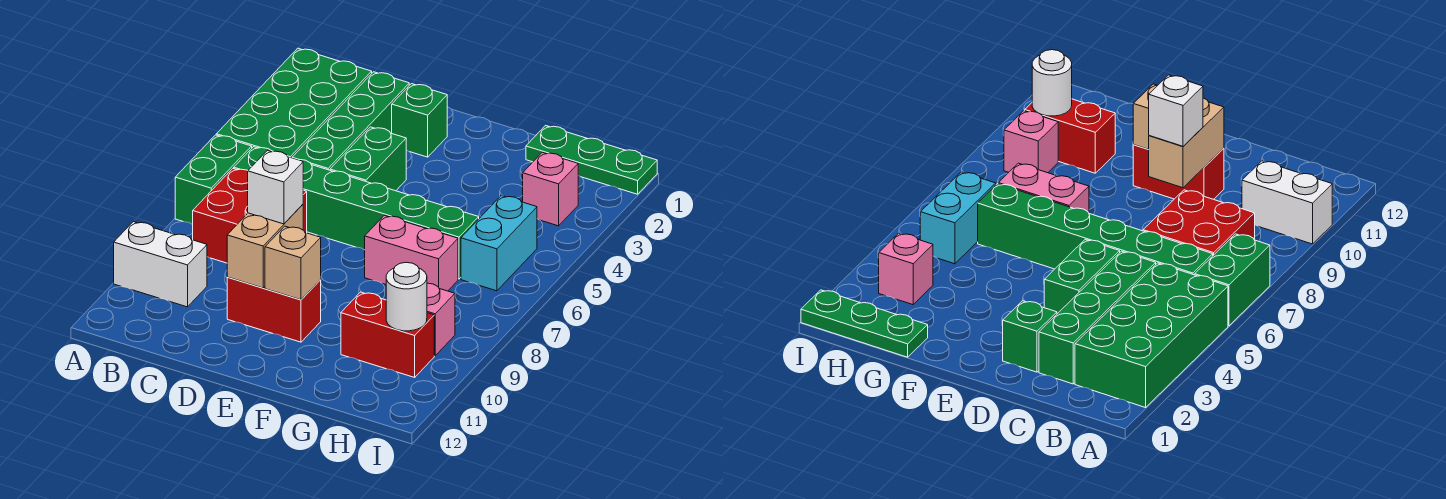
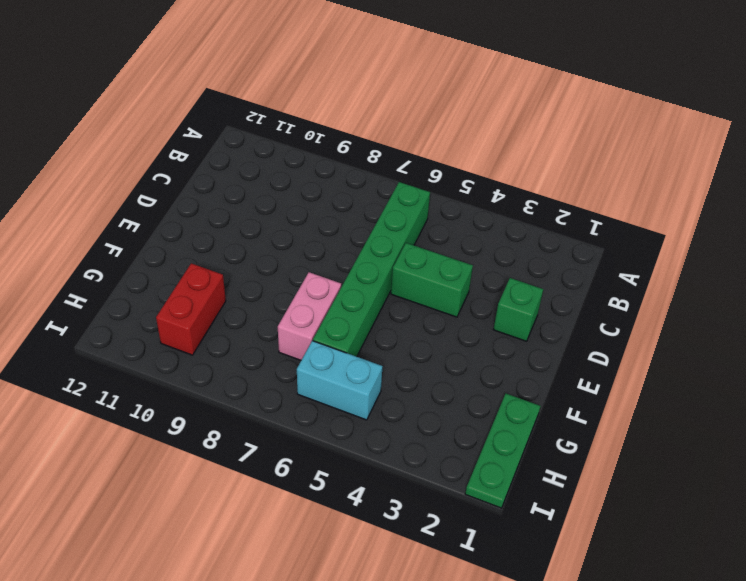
none -> green brick A2:B5 level 1
none -> green brick A6:A7 level 1
none -> white brick A10:B10 level 1

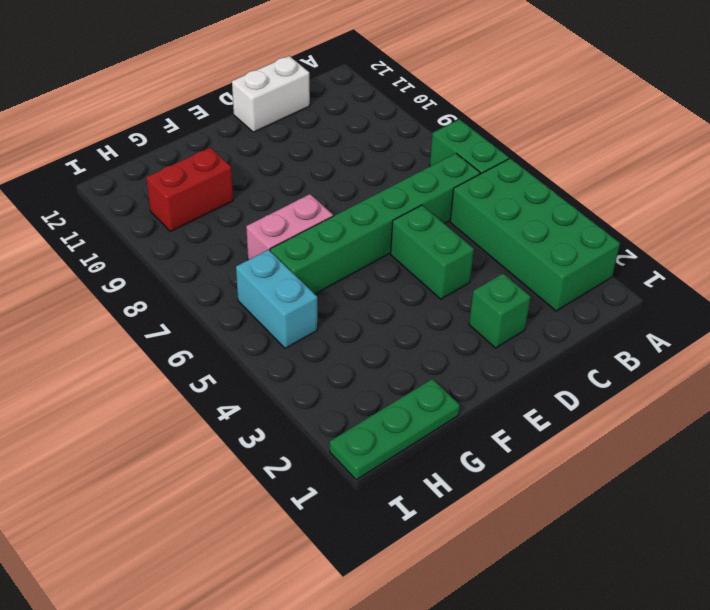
white brick C12:D12 level 1 -> white brick A10:B10 level 1
none -> red brick B7:C8 level 1
none -> green brick C2:C5 level 1
none -> red brick D10:E10 level 1

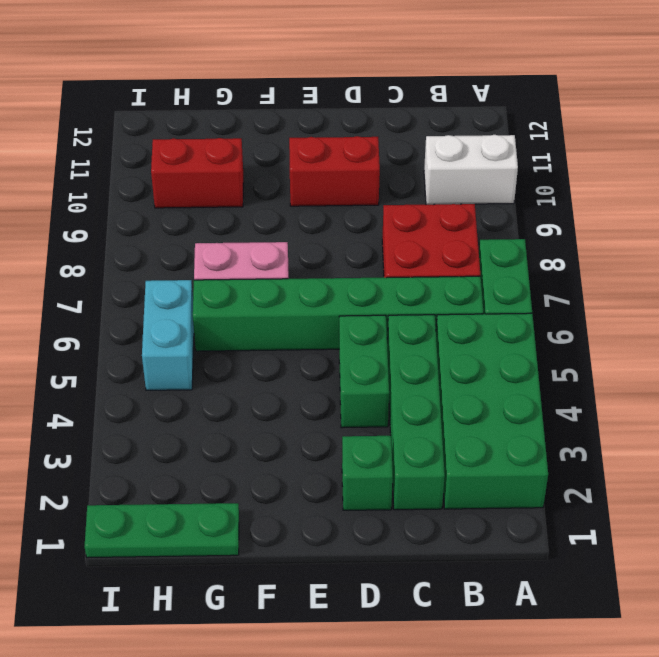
none -> pink brick H3 level 1
none -> pink brick H9 level 1
none -> tan brick D9:D10 level 2

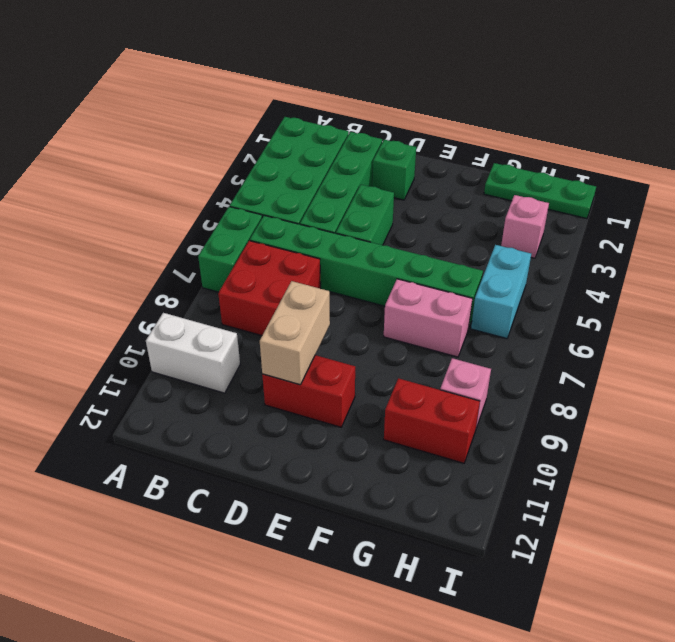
none -> tan brick E10 level 2
none -> white round brick H10 level 2
none -> white brick D9 level 3

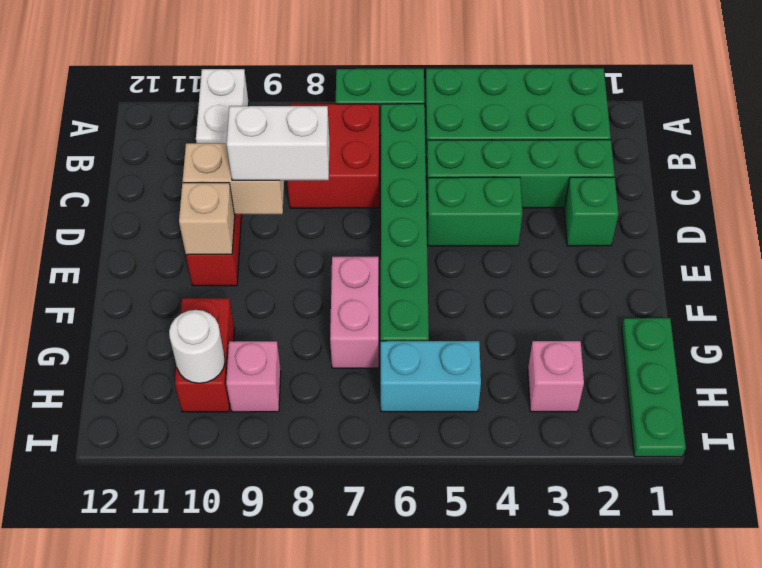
white brick D8:D9 level 3 -> white brick D9 level 3

